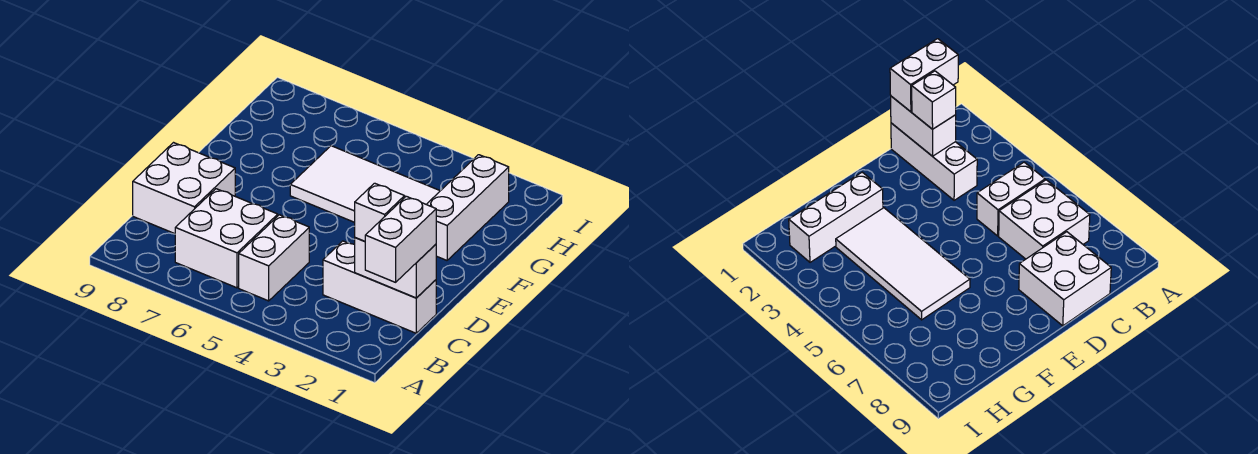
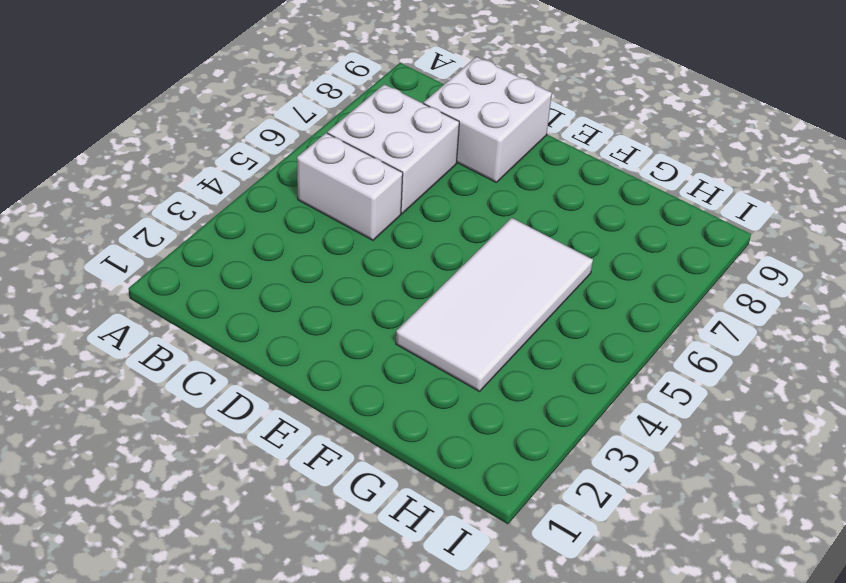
none -> white brick C1:C3 level 1
none -> white brick F2:H2 level 1

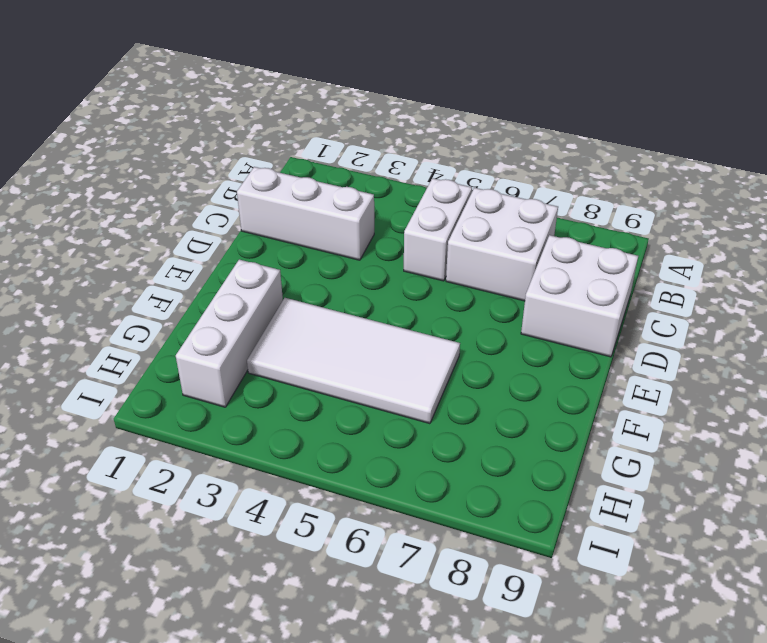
none -> white brick C1:C2 level 2
none -> white brick B1:C1 level 3

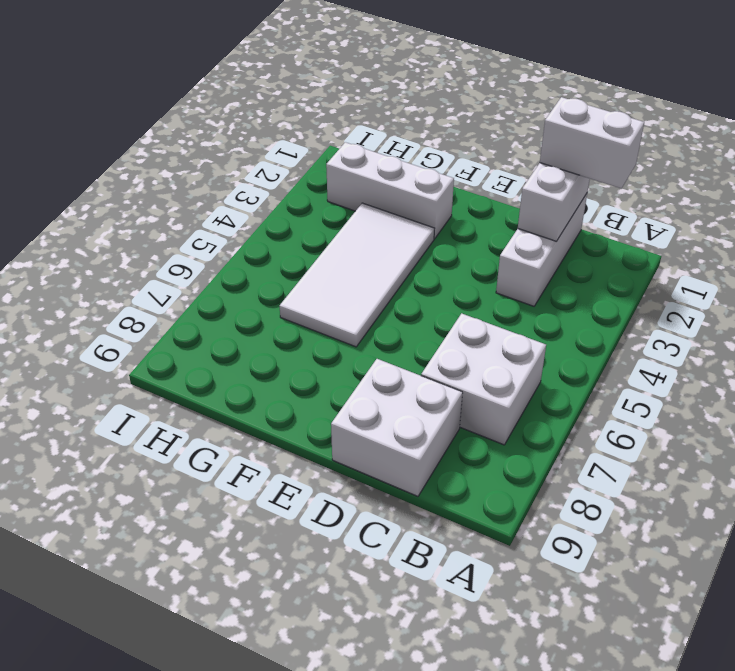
none -> white brick B5:C5 level 1
none -> white brick C2 level 3

